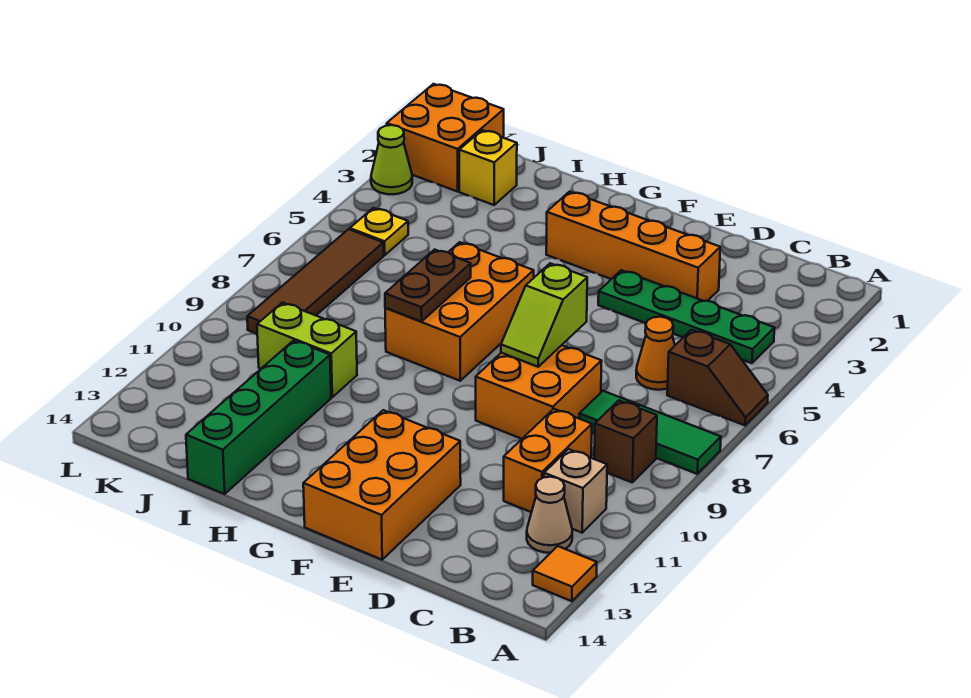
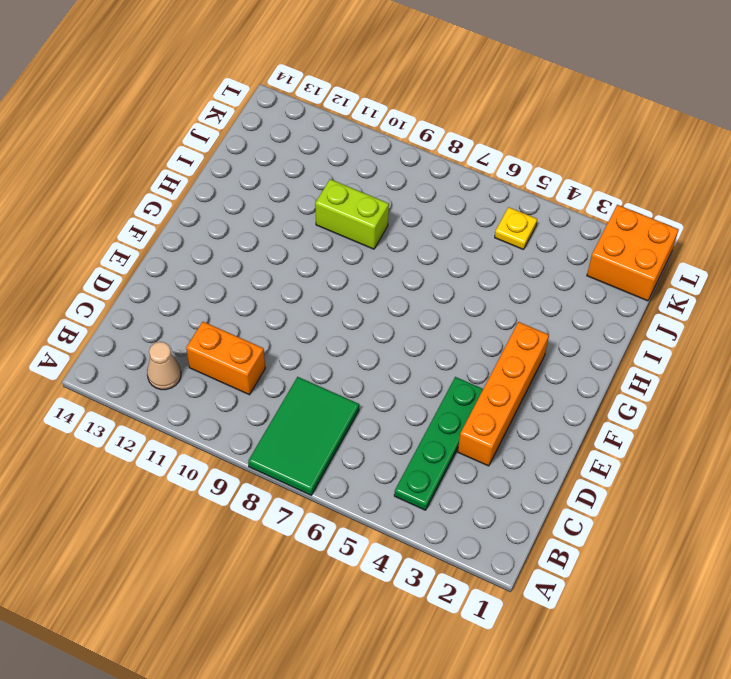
green tile A7:C8 level 1 -> green tile A8:C8 level 1
lime brick I9:I10 level 1 -> lime brick I10:J10 level 1
none -> brown slope A6:B6 level 1 top B
none -> orange tile A13 level 1
none -> brown brick B9 level 1

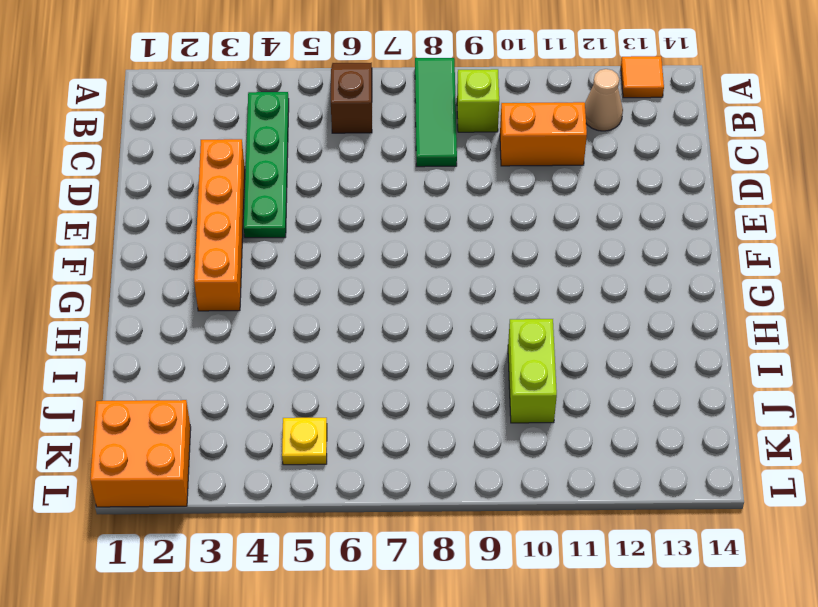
lime brick B9 level 1 -> brown brick B9 level 1
none -> tan brick B11 level 1
none -> orange cone C6 level 1
none -> orange brick D8:E9 level 1

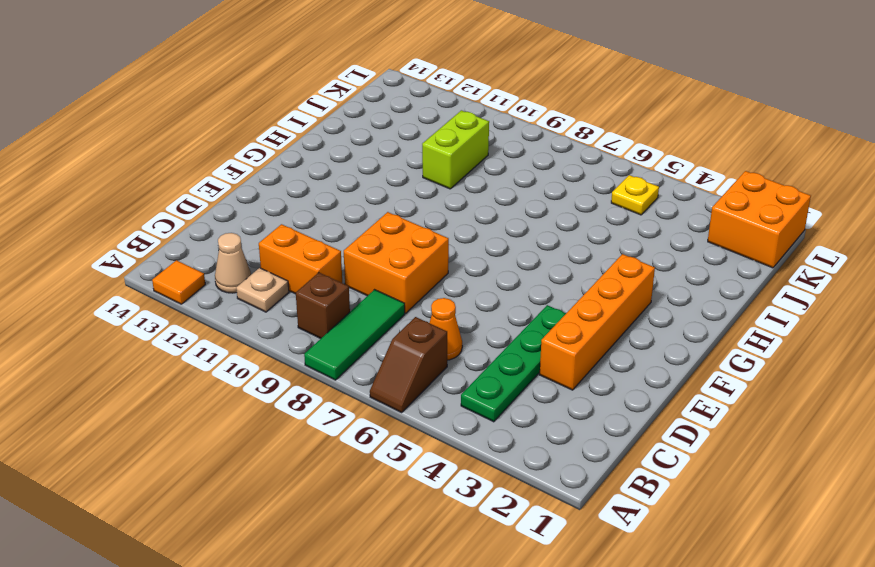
tan plate B11 level 1 -> tan brick B11 level 1
none -> orange brick E12:F14 level 1
none -> orange brick G6:H8 level 1
none -> green brick I11:I14 level 1

